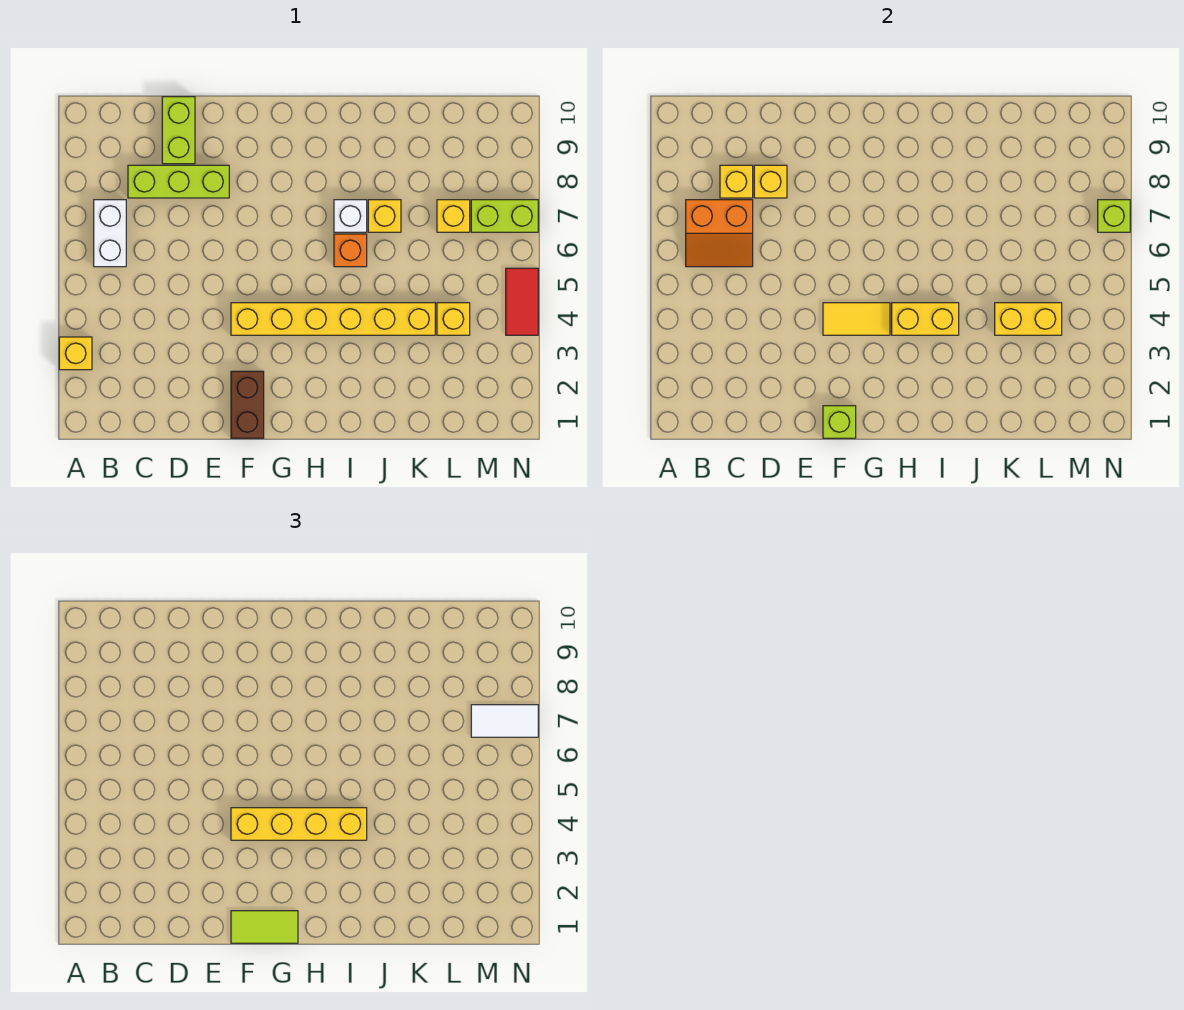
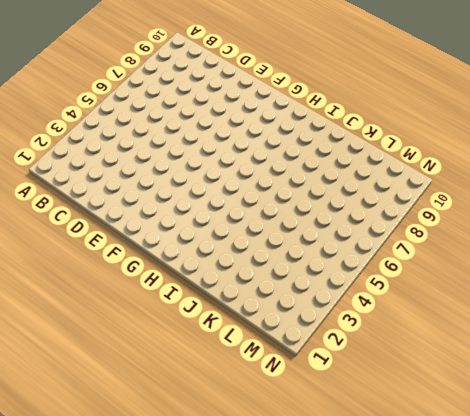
none -> yellow brick A3 level 1
none -> white brick B6:B7 level 1
none -> lime brick C8:E8 level 1

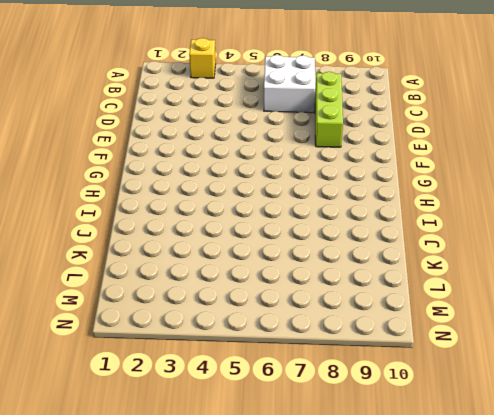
white brick B6:C7 level 1 -> white brick B6:B7 level 1
none -> lime brick D9:D10 level 1
none -> brown brick F1:F2 level 1
none -> yellow brick F4:K4 level 1

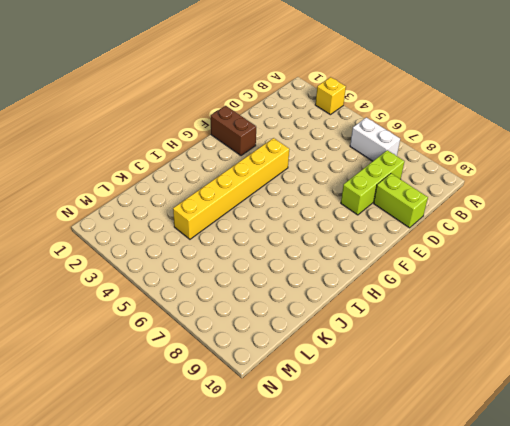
none -> orange brick I6 level 1
none -> white brick I7 level 1
none -> yellow brick J7 level 1

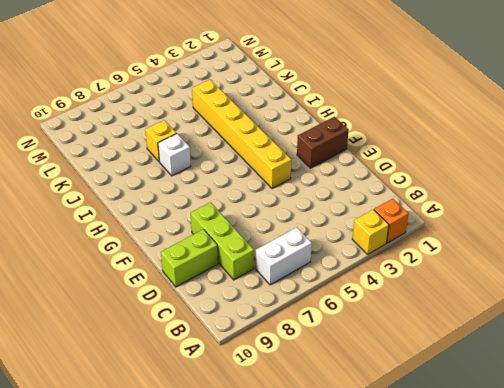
orange brick A2 level 1 -> orange brick I6 level 1
none -> yellow brick L4 level 1
none -> yellow brick L7 level 1
none -> lime brick M7:N7 level 1

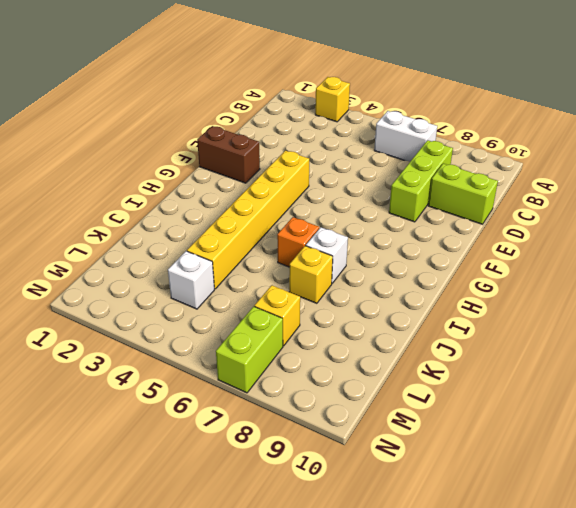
white brick L4 level 1 -> yellow brick L4 level 1
none -> red tile N4:N5 level 1
none -> orange slope B6:C7 level 2 top 7
none -> yellow brick C8 level 2

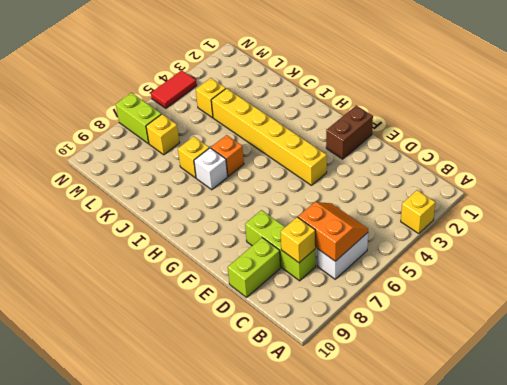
none -> yellow brick D8 level 2
none -> lime brick F1 level 2
none -> yellow tile F4:G4 level 2

